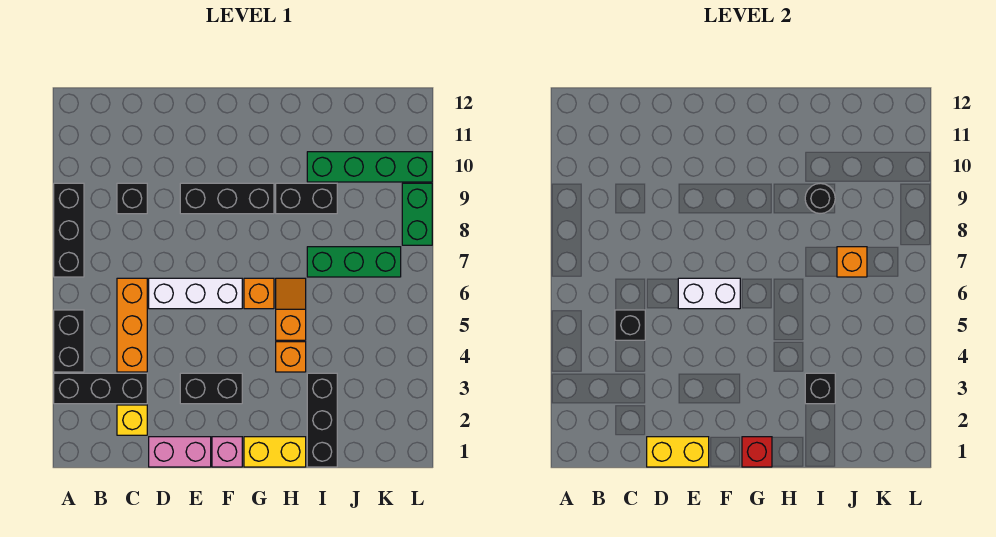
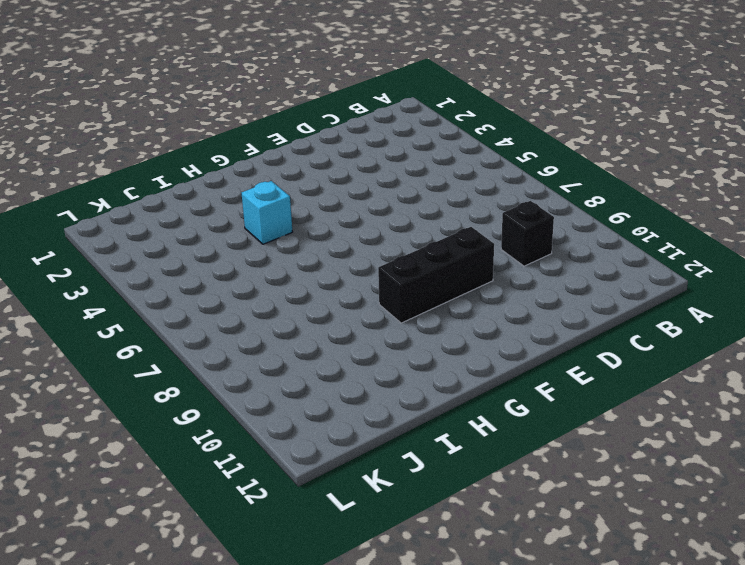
cyan brick H4 level 1 -> orange brick H4 level 1
none -> black brick A3:C3 level 1
none -> black brick A4:A5 level 1
none -> black brick A7:A9 level 1

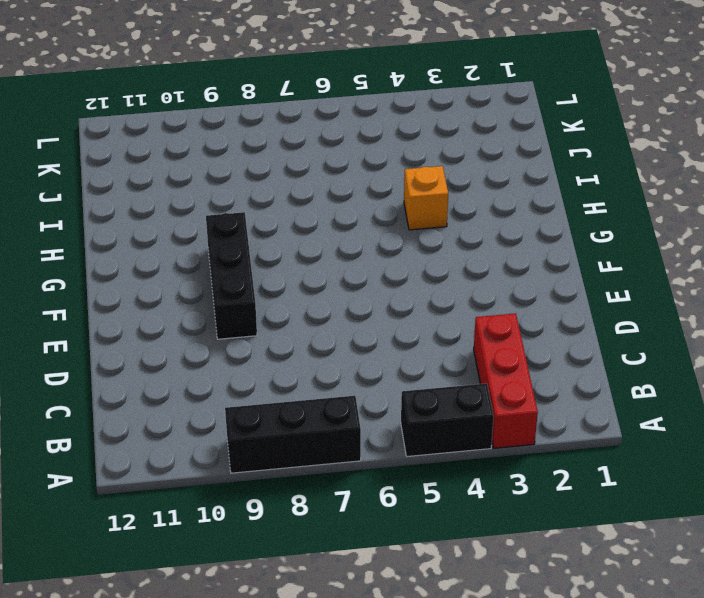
red brick A3:C3 level 1 -> black brick A3:C3 level 1
none -> yellow brick C2 level 1
none -> orange brick C4:C6 level 1
none -> black brick C9 level 1

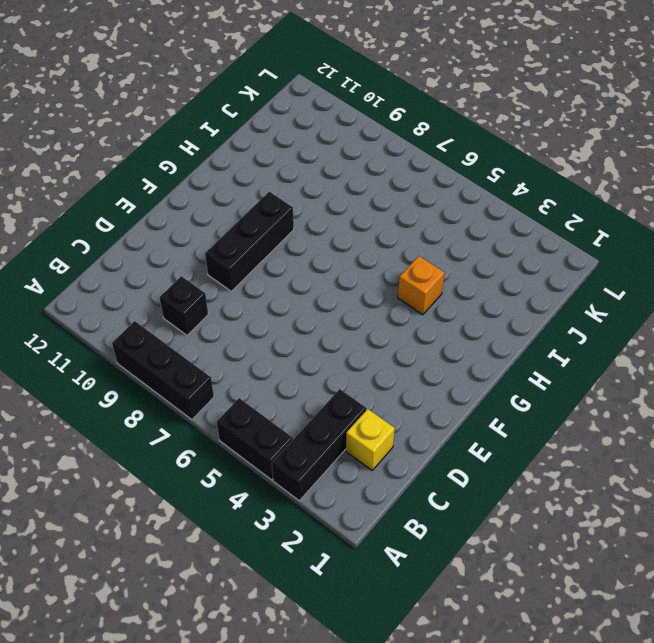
none -> orange brick C4:C6 level 1
none -> pink brick D1:E1 level 1
none -> white brick D6:F6 level 1

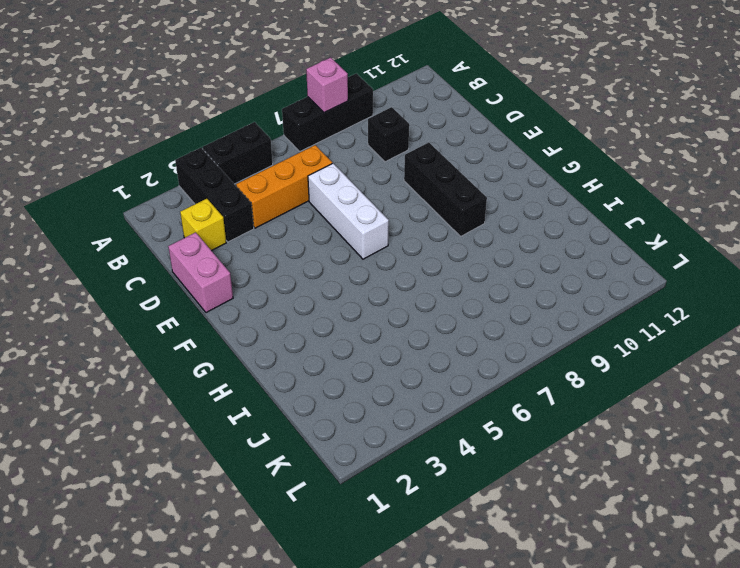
pink brick A8 level 2 -> pink brick F1 level 1
none -> black brick E3:F3 level 1
none -> yellow brick G1:H1 level 1
none -> orange brick G6 level 1

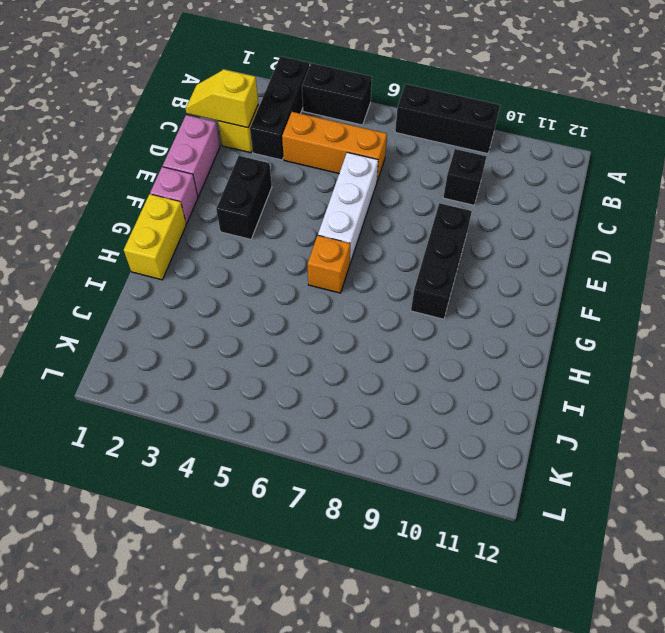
yellow slope C1:C2 level 2 top 2 -> none
none -> orange brick H4 level 1
none -> orange slope H5:H6 level 1 top 5
none -> black brick H9:I9 level 1

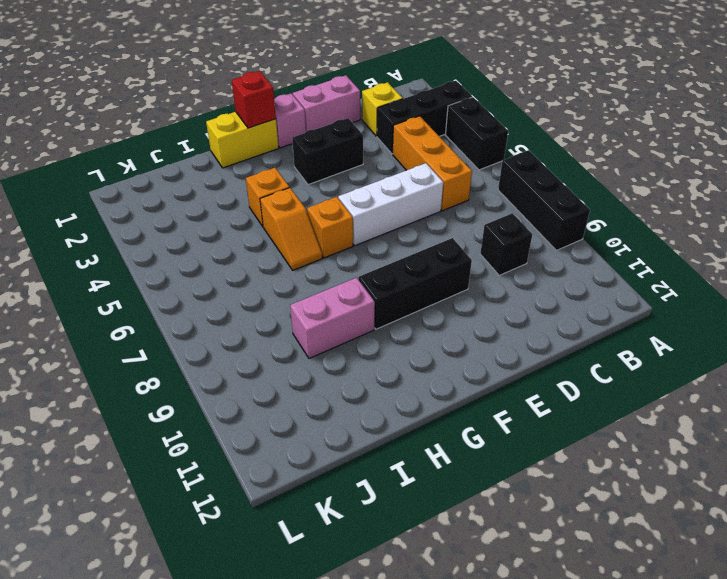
pink brick H9:I9 level 1 -> black brick H9:I9 level 1
none -> black brick I1:I3 level 1
none -> green brick I7:K7 level 1
none -> green brick I10:L10 level 1

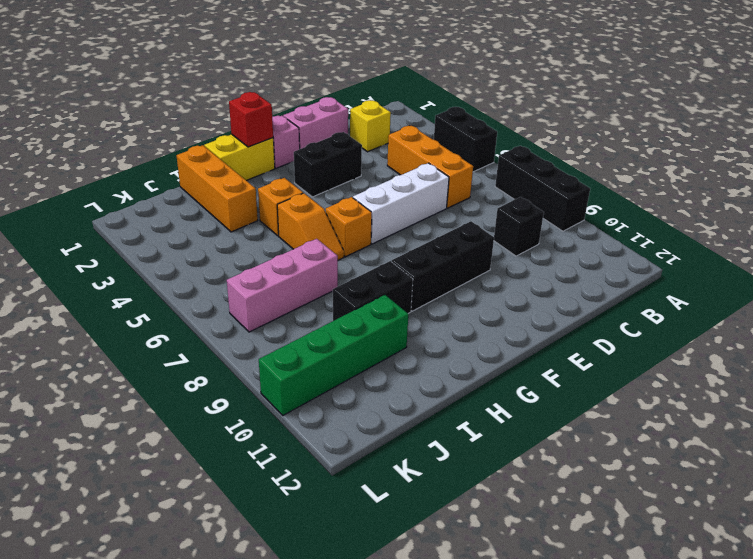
orange brick I1:I3 level 1 -> black brick I1:I3 level 1
pink brick I7:K7 level 1 -> green brick I7:K7 level 1
none -> black brick A3:C3 level 1
none -> green brick L8:L9 level 1
none -> black brick C5 level 2

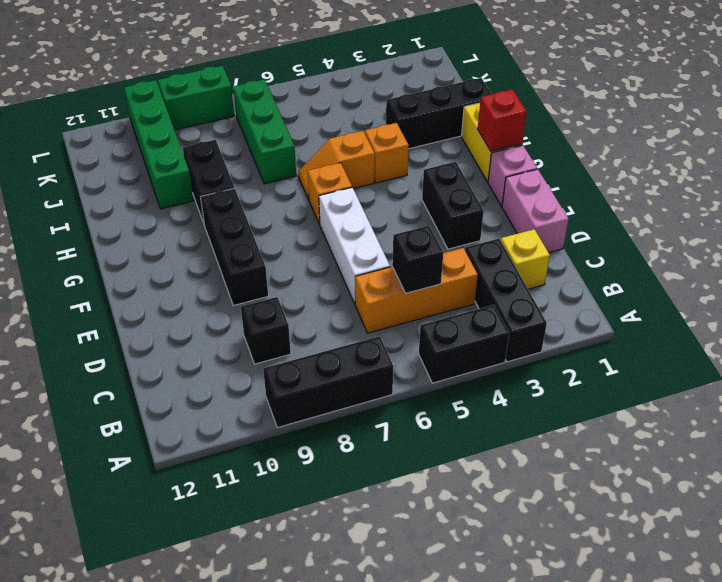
none -> yellow brick D1:E1 level 2
none -> white brick E6:F6 level 2
none -> black brick I3 level 2

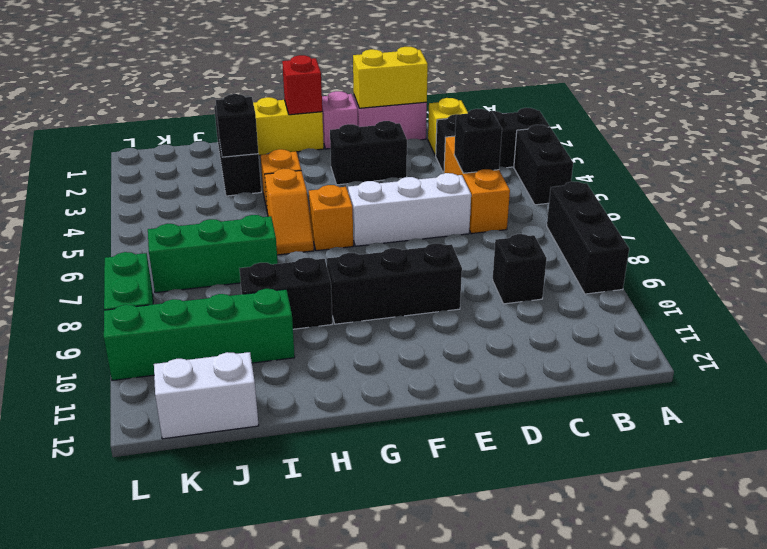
white brick J12:K12 level 1 -> white brick E6:F6 level 2
none -> black round brick I9 level 2
none -> orange brick J7 level 2

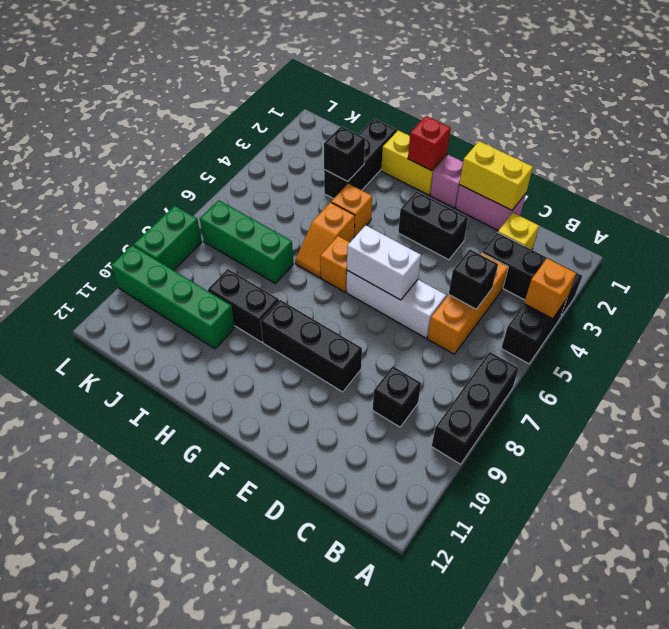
orange brick A4 level 2 -> orange brick J7 level 2
none -> black round brick I9 level 2

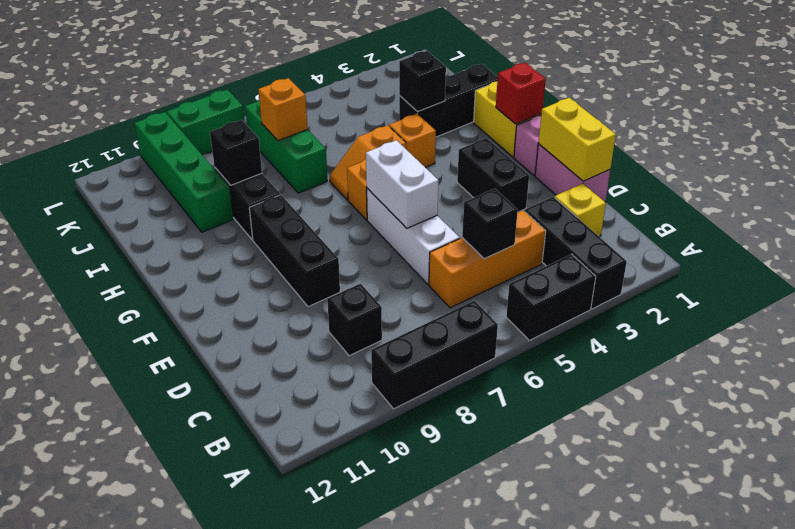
black brick I9 level 2 -> black round brick I9 level 2

